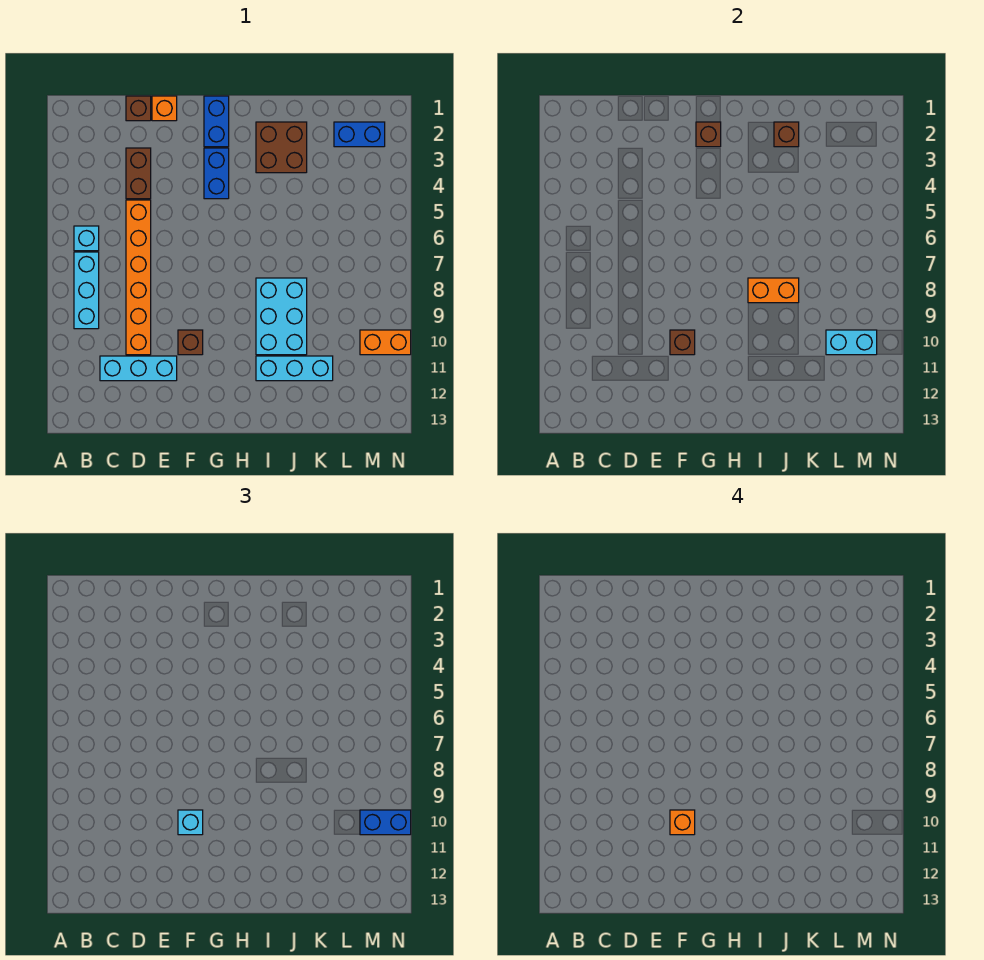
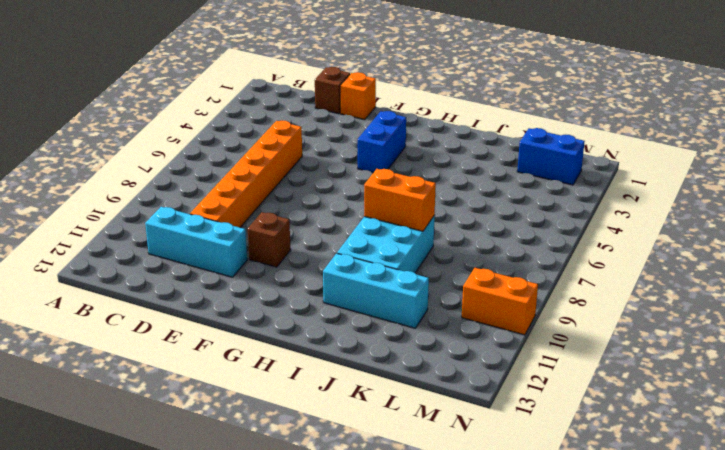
none -> cyan brick B6 level 1
none -> cyan brick B7:B9 level 1
none -> brown brick D3:D4 level 1

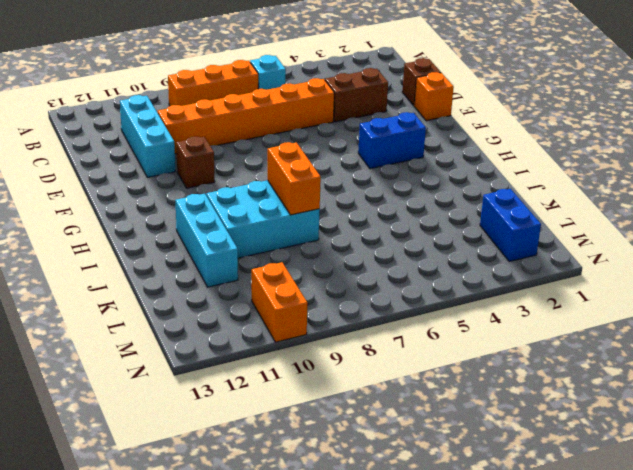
orange brick B7:B9 level 1 -> cyan brick B7:B9 level 1
none -> blue brick G1:G2 level 1
none -> brown brick I2:J3 level 1
none -> brown brick F10 level 2

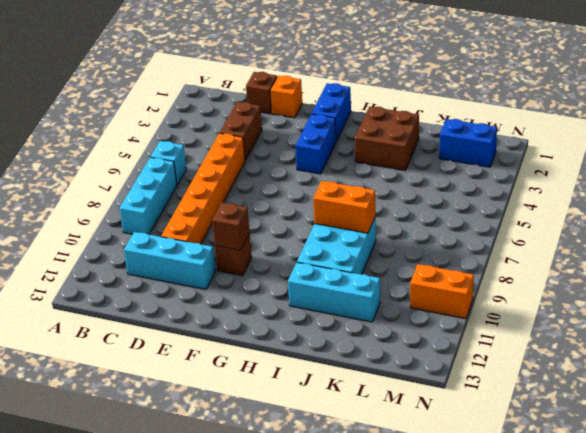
none -> brown brick G2 level 2
none -> brown brick J2 level 2
none -> cyan brick L10:M10 level 2

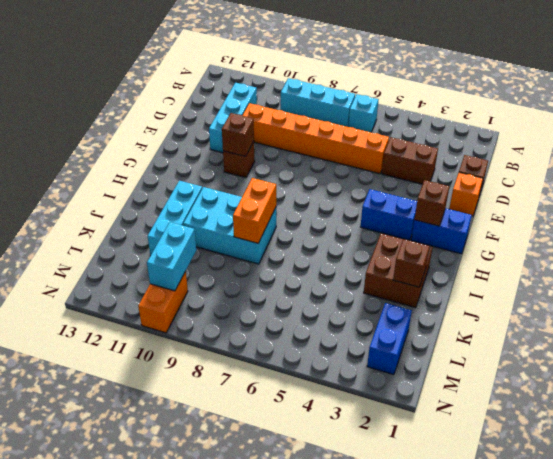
none -> cyan brick F10 level 3
none -> blue brick M10:N10 level 3
none -> orange brick F10 level 4

